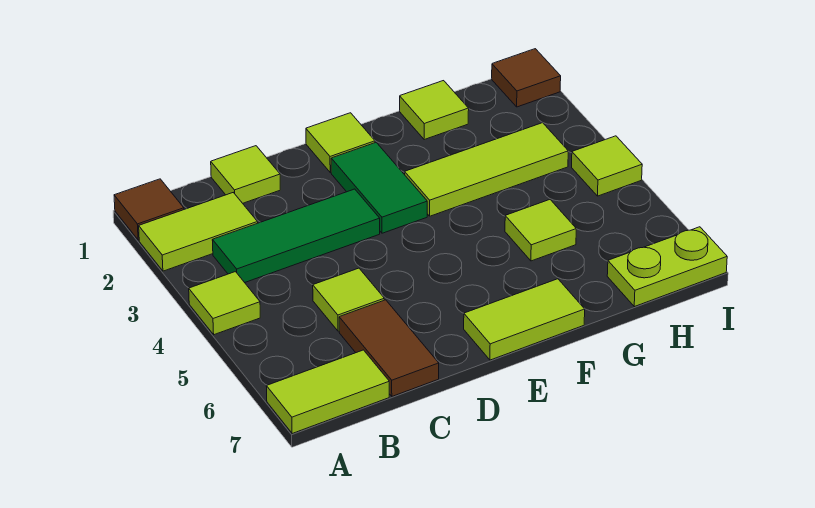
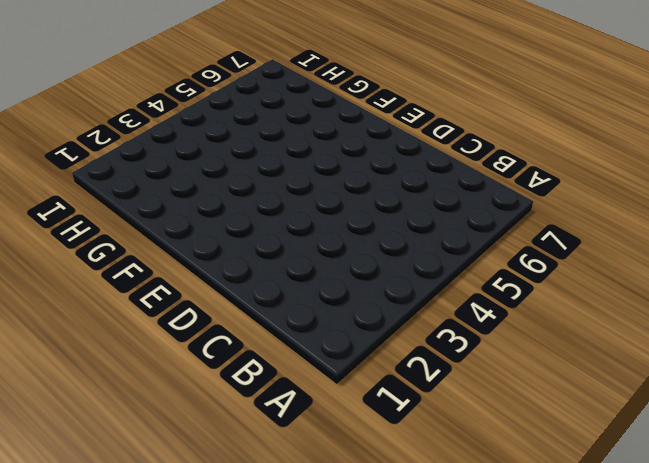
none -> brown tile A1 level 1
none -> lime tile A2:B2 level 1
none -> lime tile A4 level 1

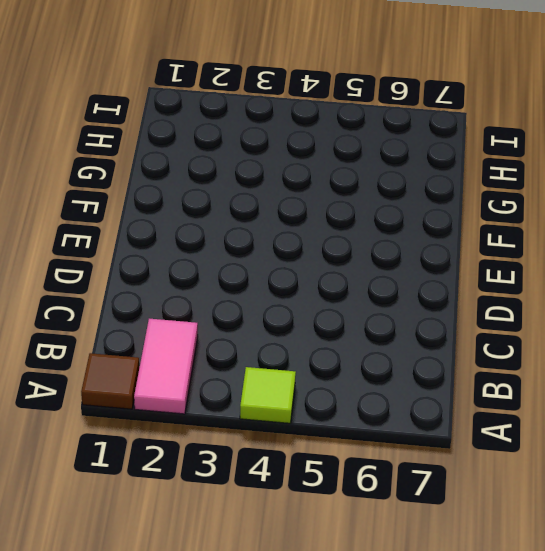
pink tile A2:B2 level 1 -> lime tile A2:B2 level 1
none -> lime tile A7:B7 level 1
none -> green tile B3:D3 level 1
none -> lime tile C1 level 1

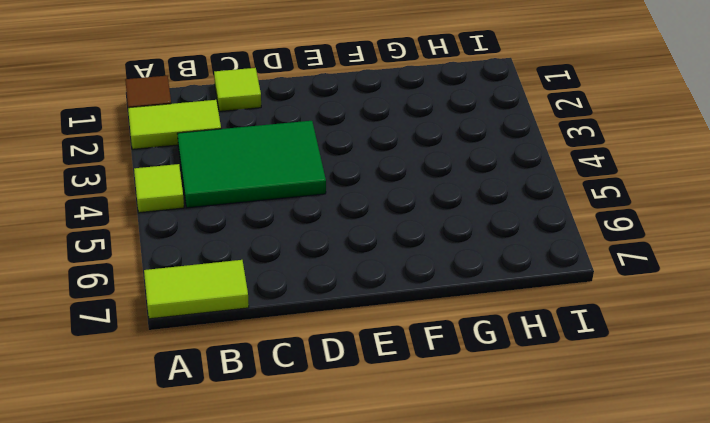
green tile B3:D4 level 1 -> green tile B3:D3 level 1
none -> lime tile C5 level 1
none -> brown tile C6:C7 level 1
none -> lime tile E1 level 1

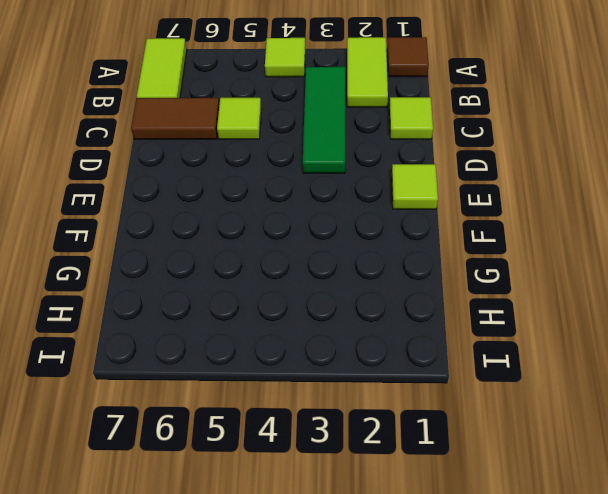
none -> green tile E2:E3 level 1
none -> lime tile E7:F7 level 1
none -> lime tile F3:H3 level 1

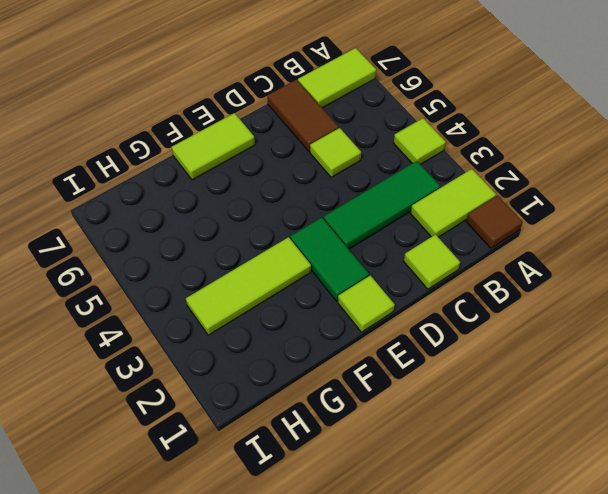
none -> lime tile G1 level 1
none -> lime tile G5 level 1
none -> lime plate H7:I7 level 1

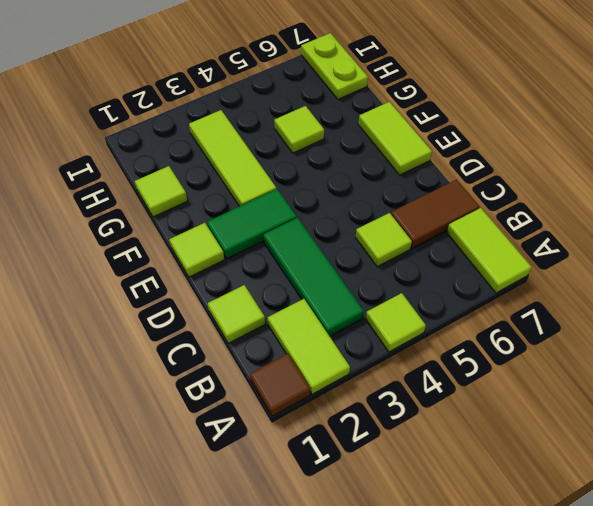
none -> brown tile I1 level 1
none -> lime tile I4 level 1

